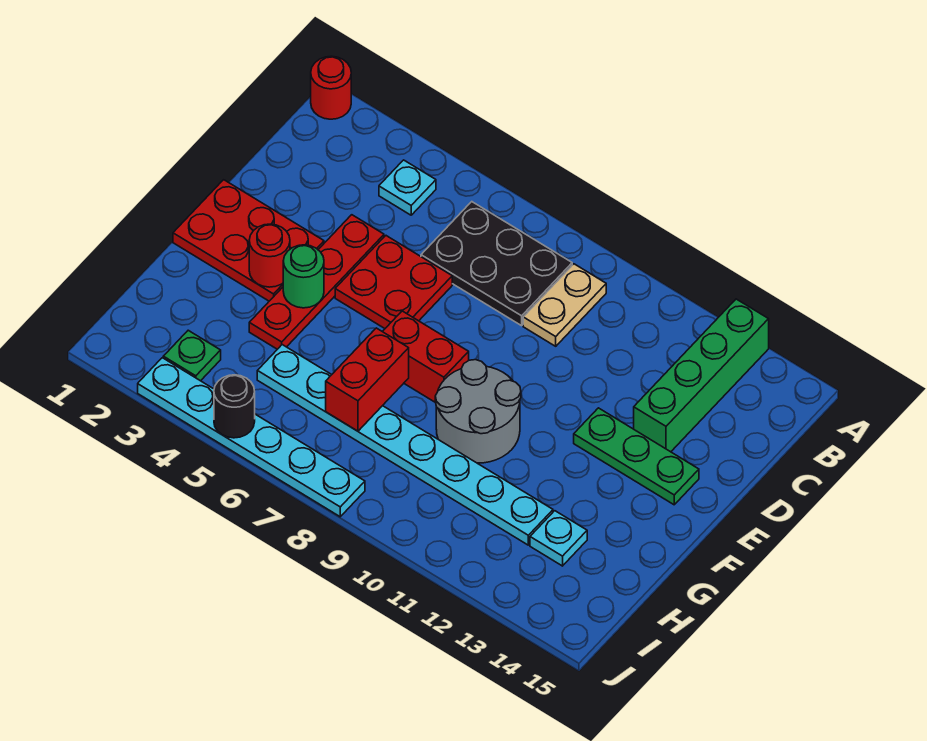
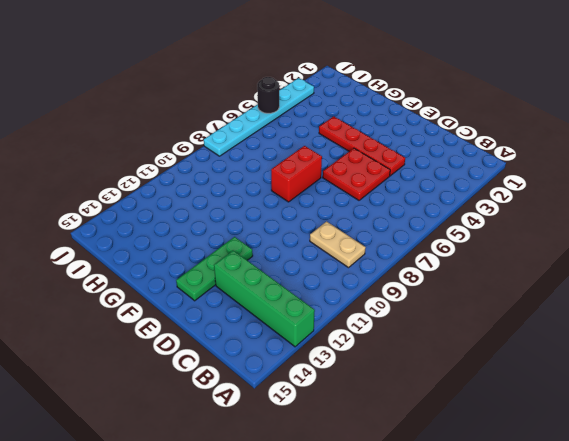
none -> red round brick A1 level 1
none -> cyan plate B4 level 1
none -> black plate B6:C8 level 1

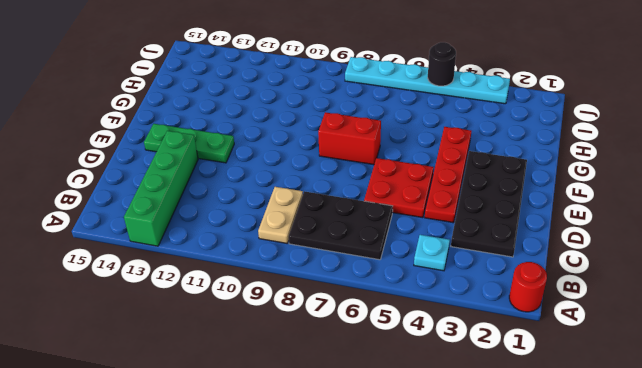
black plate C2:F3 level 1 -> red plate E1:F3 level 1
none -> grey round brick F9:G10 level 1
none -> cyan plate H5:H12 level 1
none -> cyan plate H13 level 1

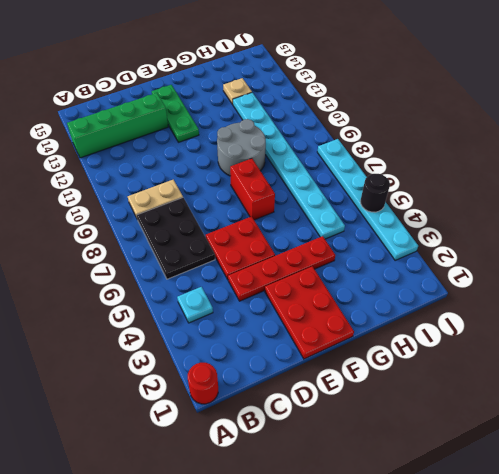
tan plate H13 level 1 -> cyan plate H13 level 1
none -> green plate I3 level 1
none -> red round brick F3 level 2
none -> green round brick F4 level 2

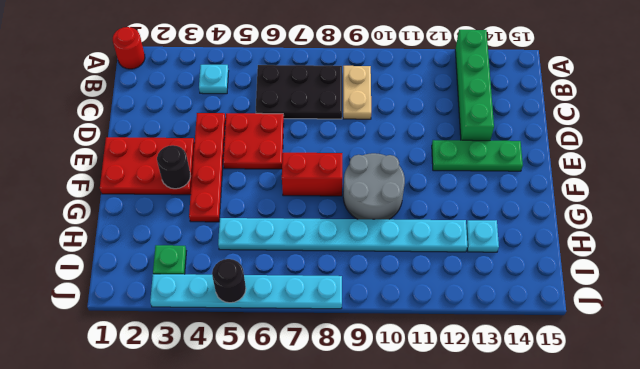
black round brick F3 level 2 -> red round brick F3 level 2
none -> green round brick F4 level 2
none -> red brick G7:H7 level 2

